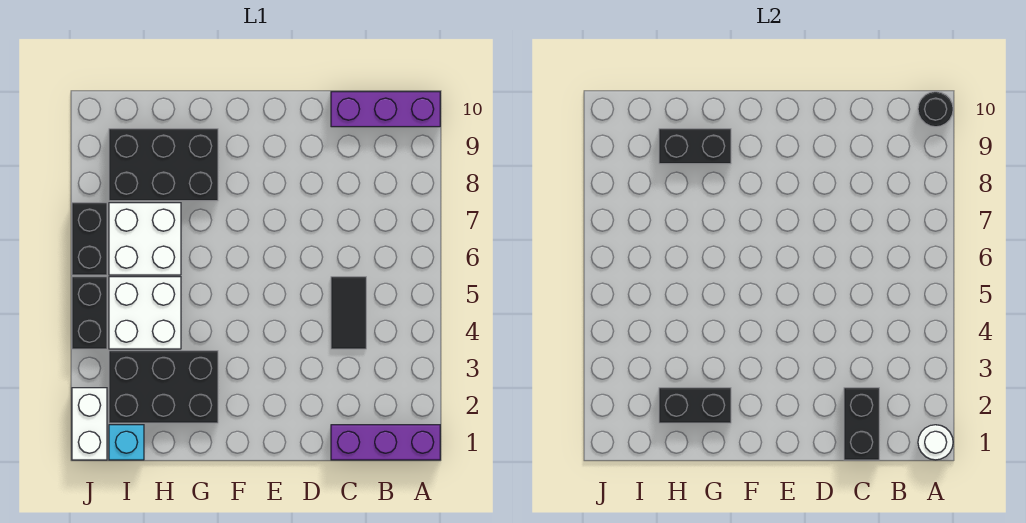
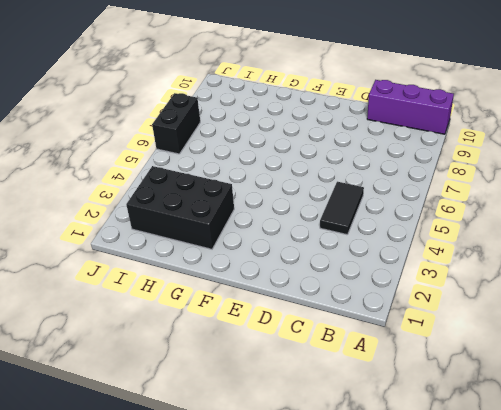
none -> purple brick A1:C1 level 1
none -> black brick G8:I9 level 1
none -> white brick H4:I5 level 1

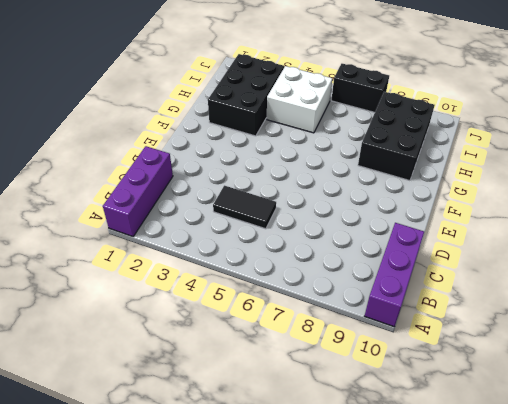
none -> white brick H6:I7 level 1
none -> cyan brick I1 level 1
none -> white brick J1:J2 level 1

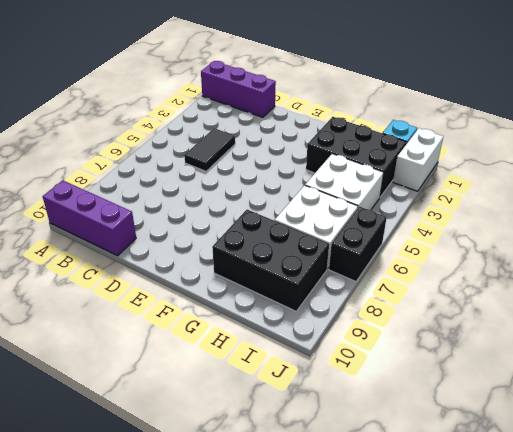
none -> black brick J4:J5 level 1
none -> white round brick A1 level 2
none -> black round brick A10 level 2

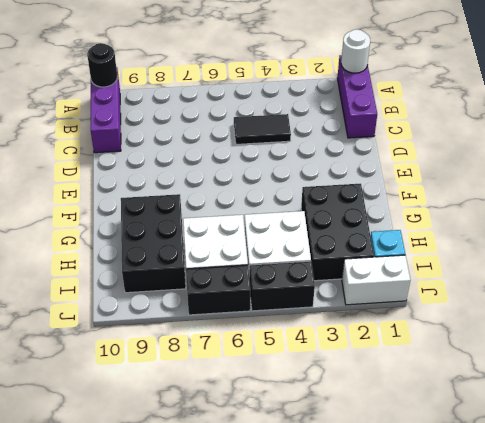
none -> black brick C1:C2 level 2
none -> black brick G2:H2 level 2
none -> black brick G9:H9 level 2

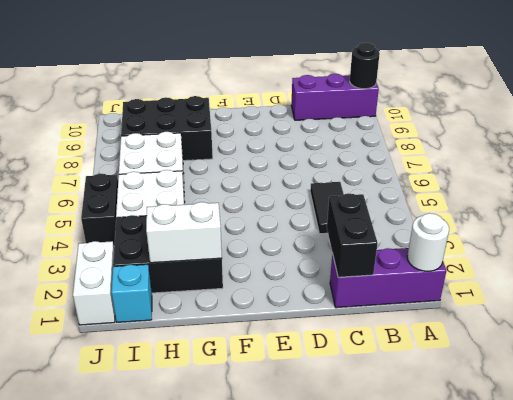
white brick G2:H2 level 2 -> black brick G2:H2 level 2
none -> black brick J6:J7 level 1
none -> black brick G9:H9 level 2

